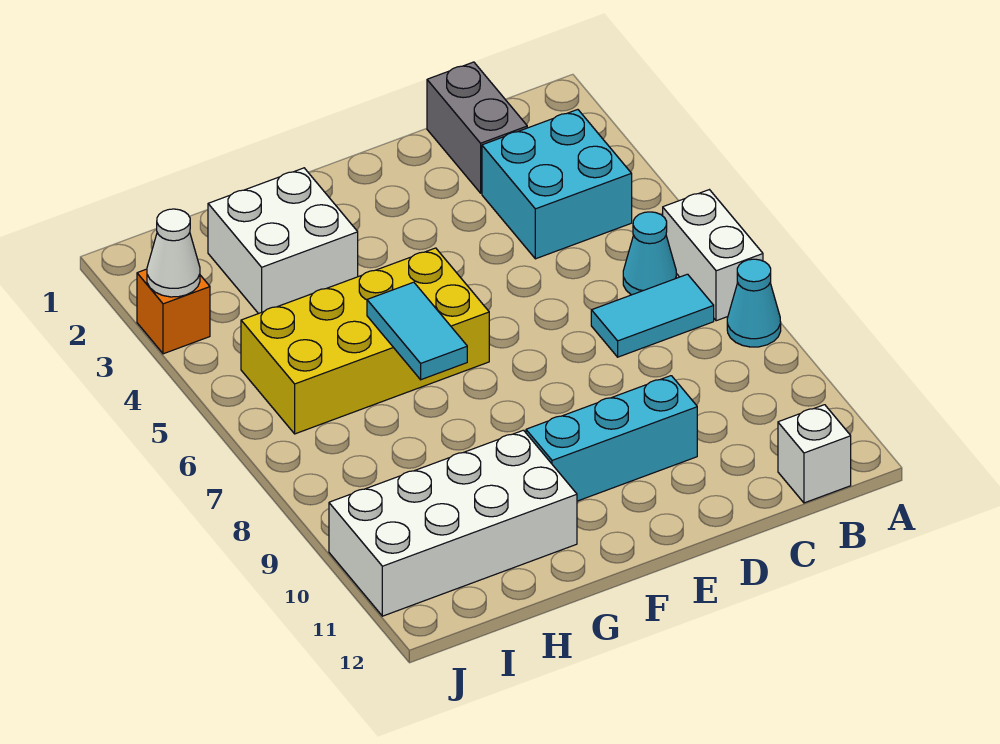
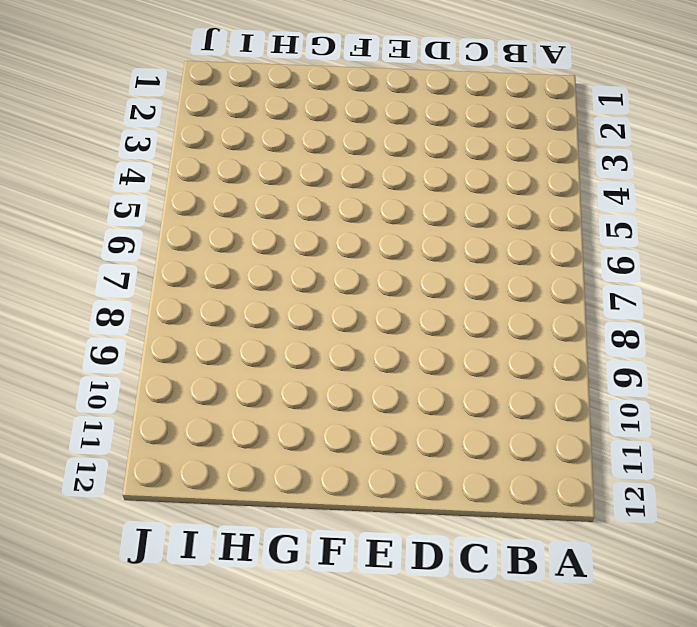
none -> white brick A6:A7 level 1
none -> cyan cone A8 level 1
none -> cyan brick B3:C4 level 1

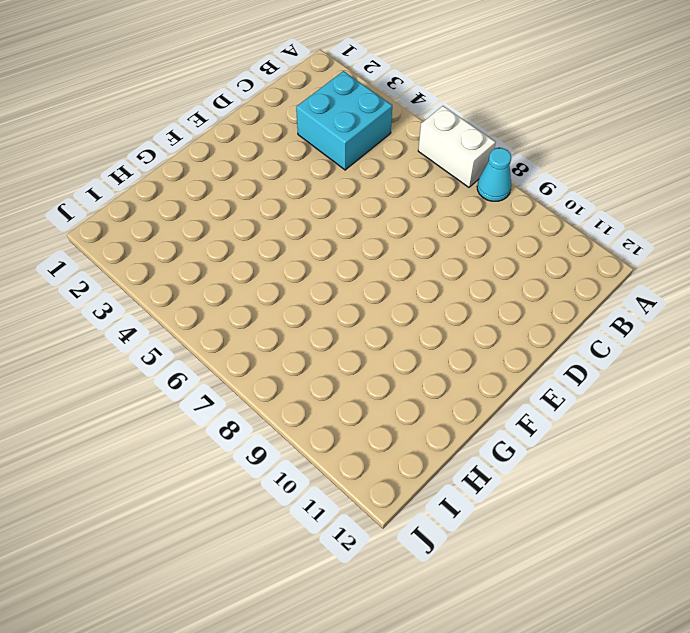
none -> cyan cone B6 level 1
none -> cyan tile B7:C7 level 1
none -> white brick B12 level 1

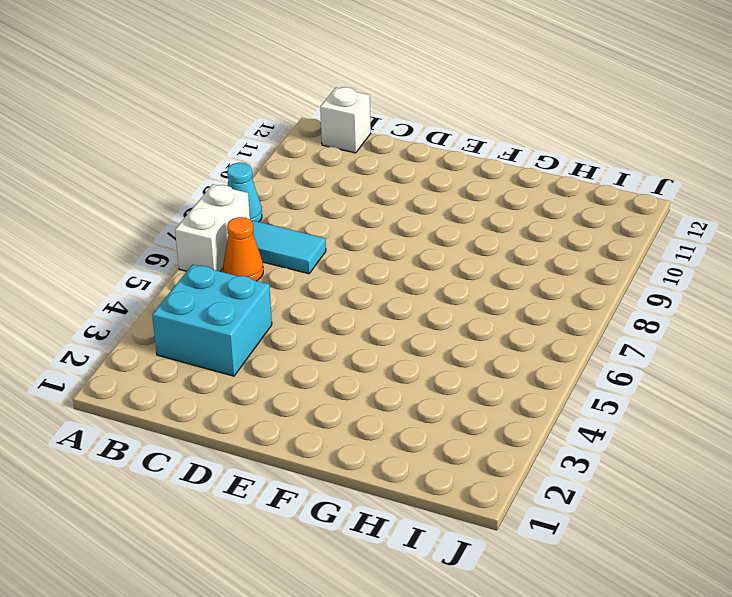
orange cone B6 level 1 -> cyan cone B6 level 1
none -> grey brick C1:C2 level 1
none -> cyan brick D10:F10 level 1
none -> yellow brick F5:I6 level 1

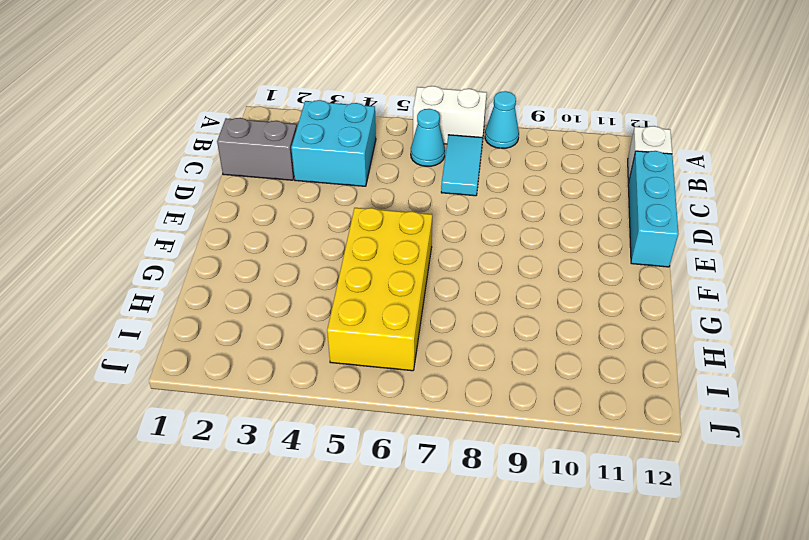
cyan brick C12:E12 level 1 -> cyan brick D10:F10 level 1
none -> white brick G2:H3 level 1
none -> white brick G10:J11 level 1
none -> orange brick J3 level 1

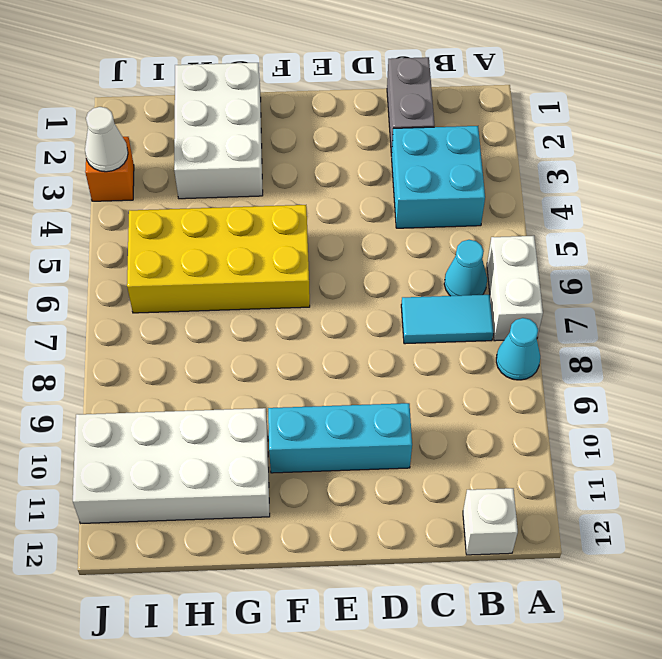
white brick G1:H3 level 1 -> white brick G2:H3 level 1
none -> cyan tile G6:G7 level 2

